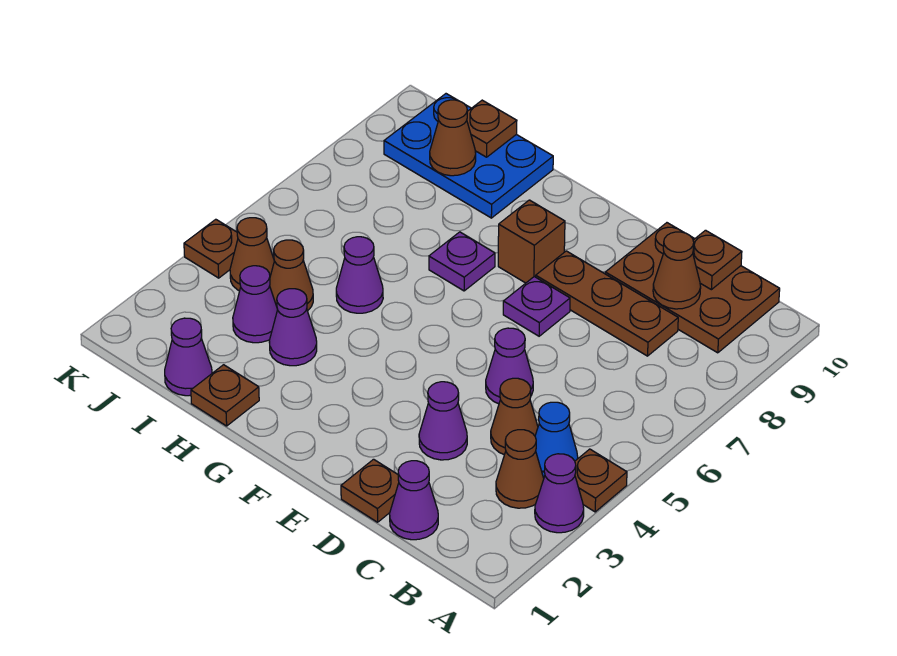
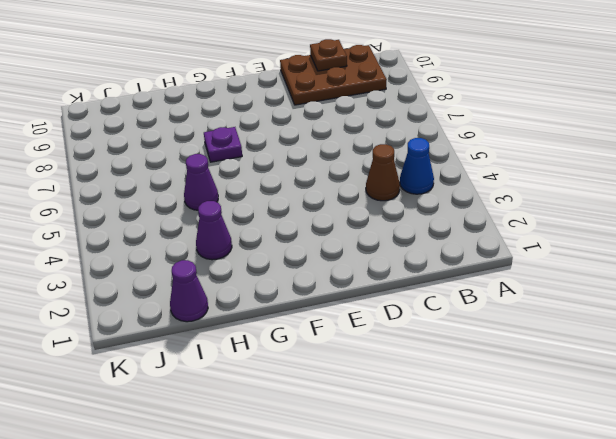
none -> purple cone A3 level 1
none -> brown plate A4 level 1
none -> brown cone B3 level 1

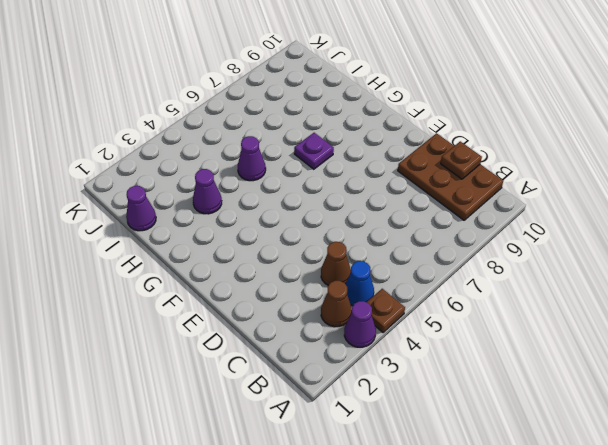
none -> purple cone C1 level 1
none -> brown plate C8:E8 level 1
none -> brown plate D1 level 1

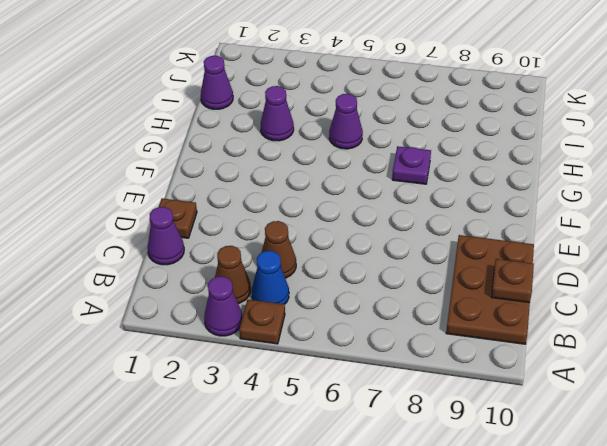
none -> brown plate C8:E8 level 1
none -> purple cone D3 level 1
none -> purple cone D5 level 1

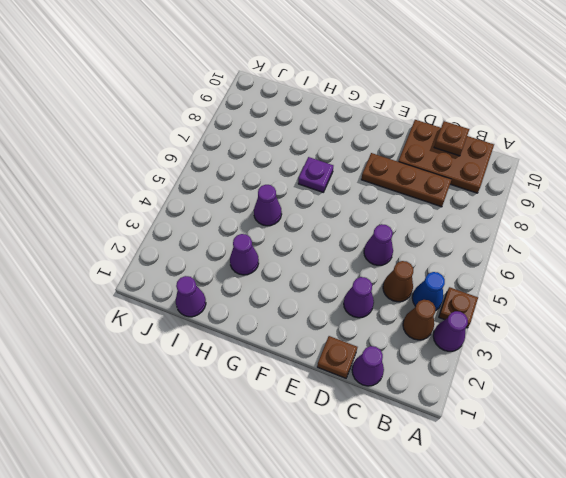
none -> purple plate E7 level 1
none -> brown brick F8 level 1
none -> brown plate H1 level 1

